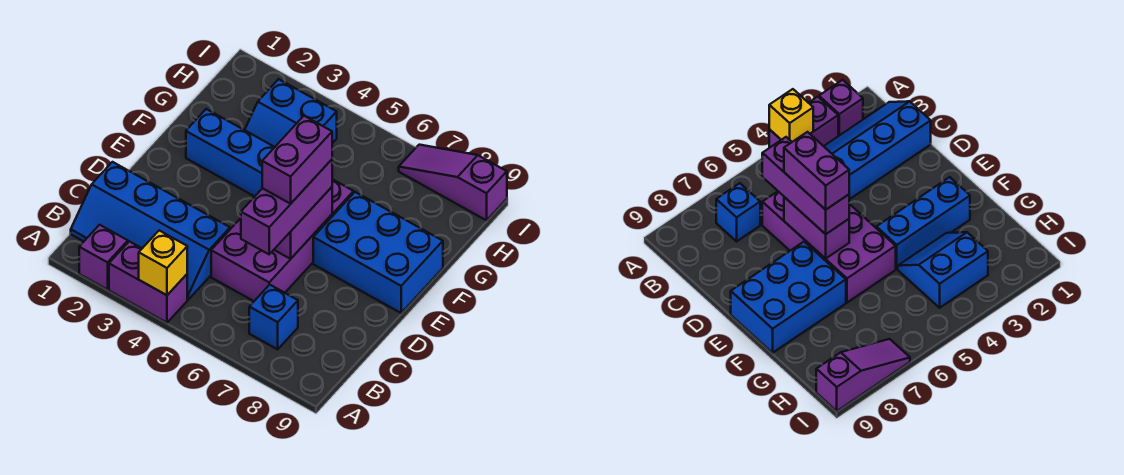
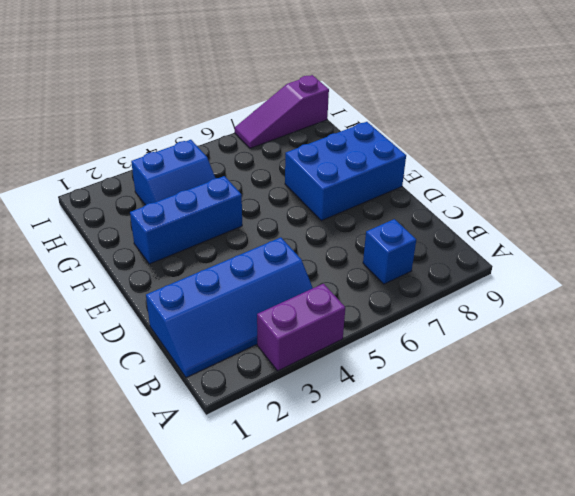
none -> purple brick A2 level 1
none -> purple brick C5:F6 level 1
none -> yellow brick A4 level 2

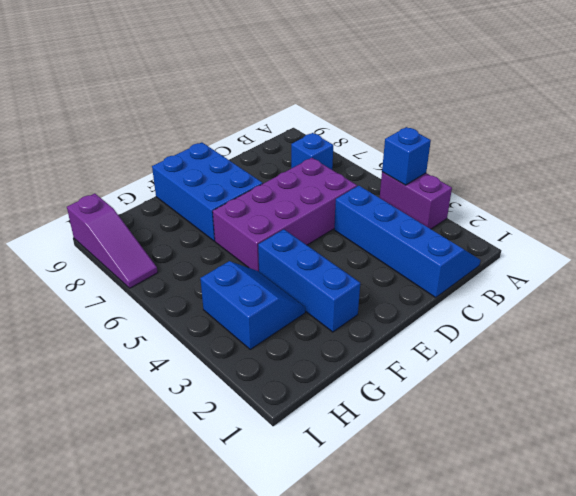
blue brick A4 level 2 -> yellow brick A4 level 2
none -> purple brick A2 level 1
none -> purple brick D6:E6 level 2
none -> purple brick C6:E6 level 3

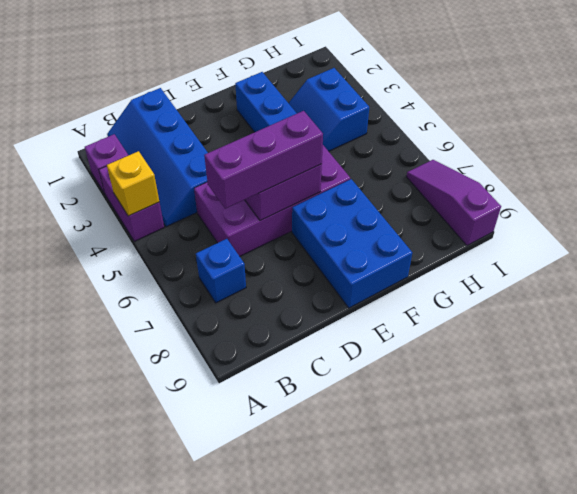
none -> purple brick D6:E6 level 4

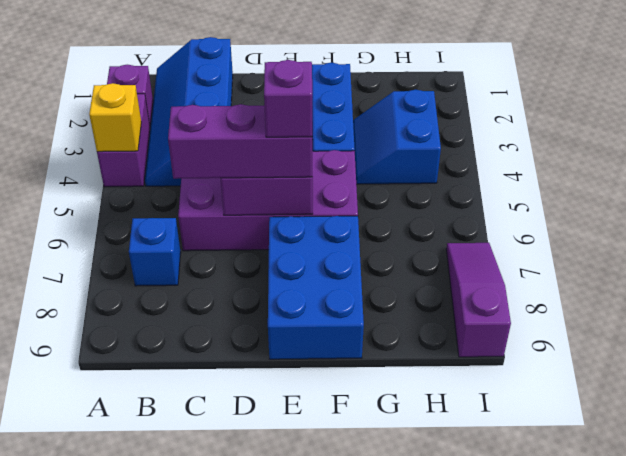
purple brick E6 level 4 -> purple brick D6:E6 level 4

